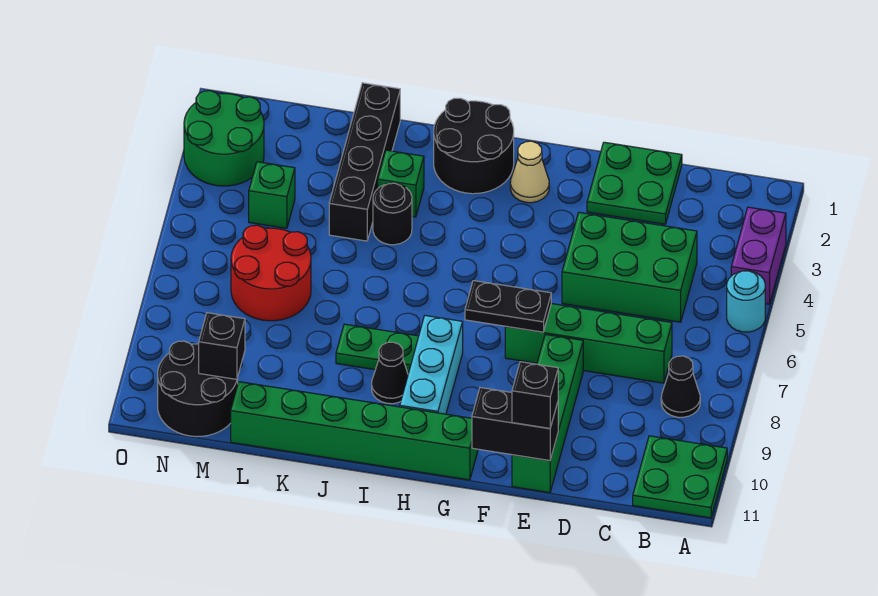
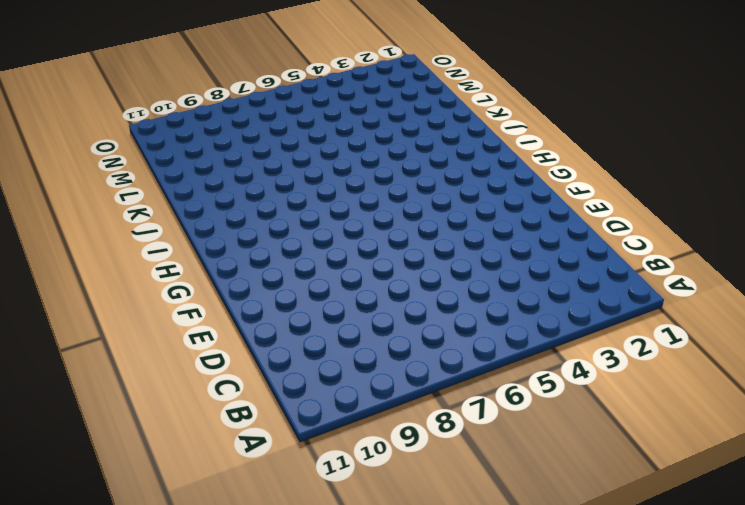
none -> purple brick A3:A4 level 1
none -> cyan round brick A5 level 1
none -> green plate A10:B11 level 1

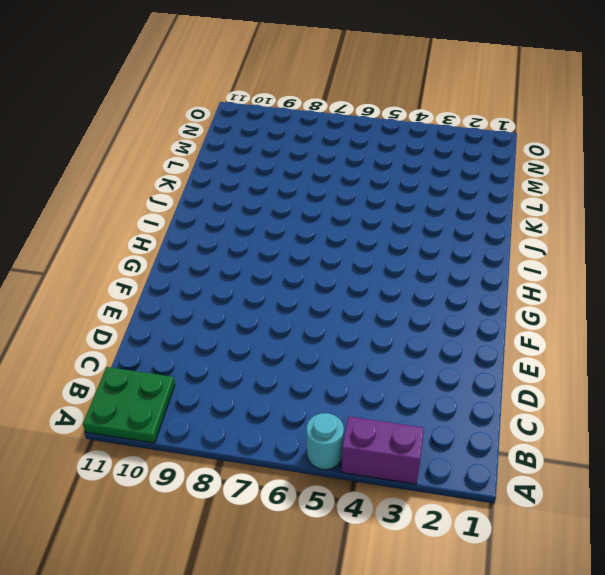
none -> black cone B8 level 1
none -> green brick C4:E5 level 1
none -> green brick C7:F7 level 1

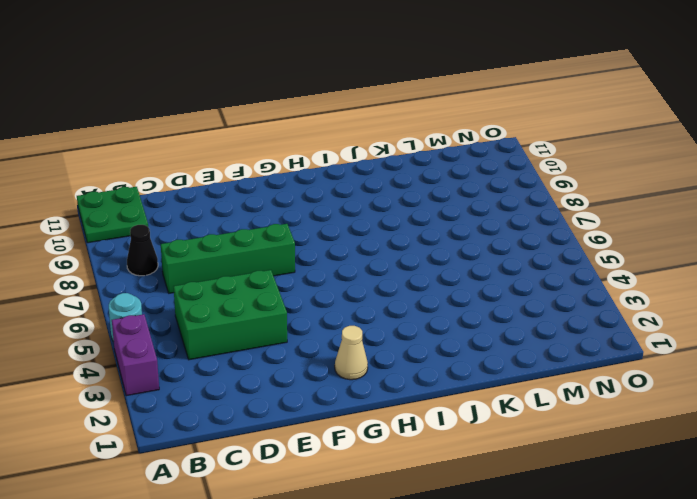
none -> green plate D1:E2 level 1
none -> green brick E8:E11 level 1
none -> green brick G11:L11 level 1

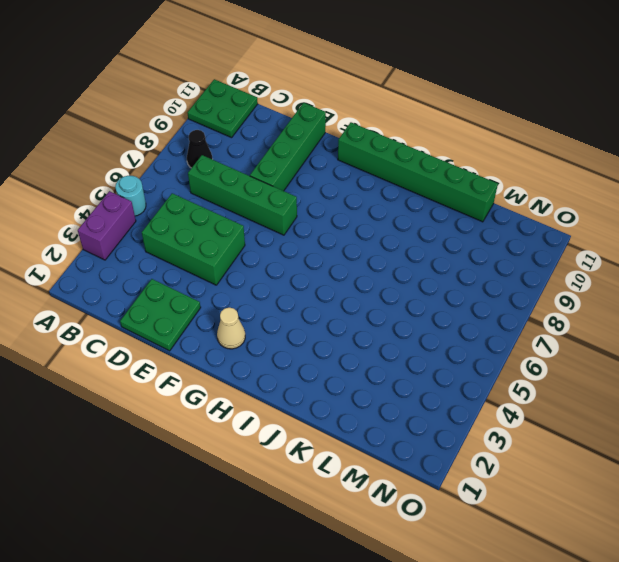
none -> black round brick H1:I2 level 1
none -> cyan brick H8:H10 level 1
none -> green plate I8:J8 level 1

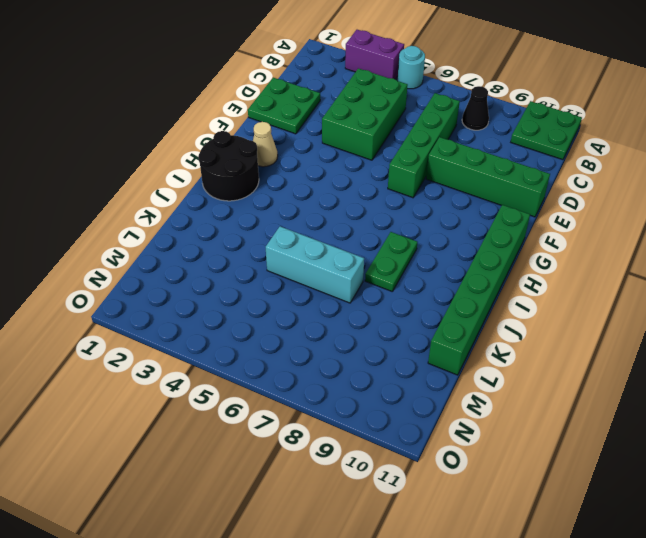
cyan brick K5:K7 level 1 -> cyan brick H8:H10 level 1
none -> black cone I9 level 1
none -> green brick J3 level 1
none -> black round brick J4 level 1

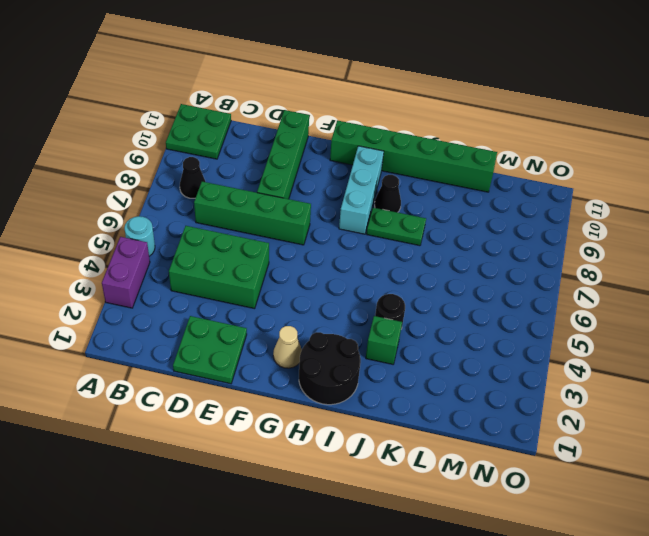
none -> black brick K1:K4 level 1
none -> red round brick L6:M7 level 1
none -> green brick M4 level 1

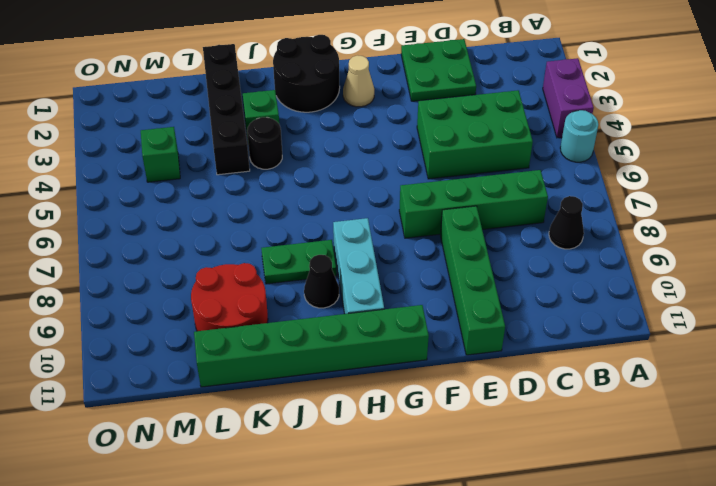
red round brick K9:L10 level 1 -> red round brick L6:M7 level 1
none -> green plate A10:B11 level 1
none -> black round brick M10:N11 level 1
none -> green round brick N2:O3 level 1

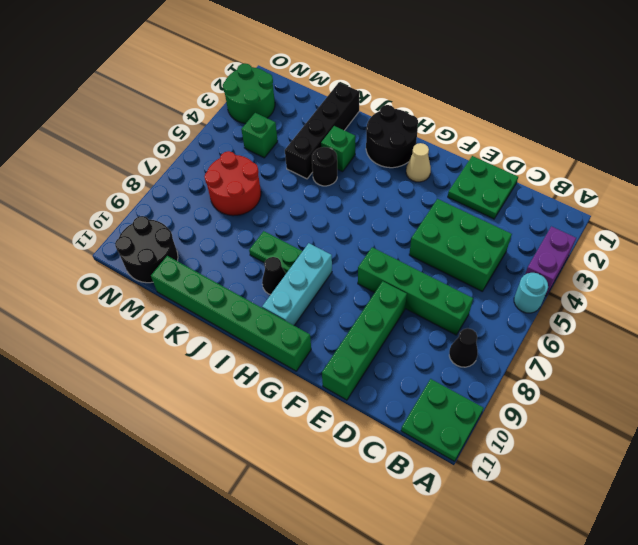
none -> black brick E11:F11 level 2
none -> black plate F7:G7 level 2
none -> black brick M10 level 2

